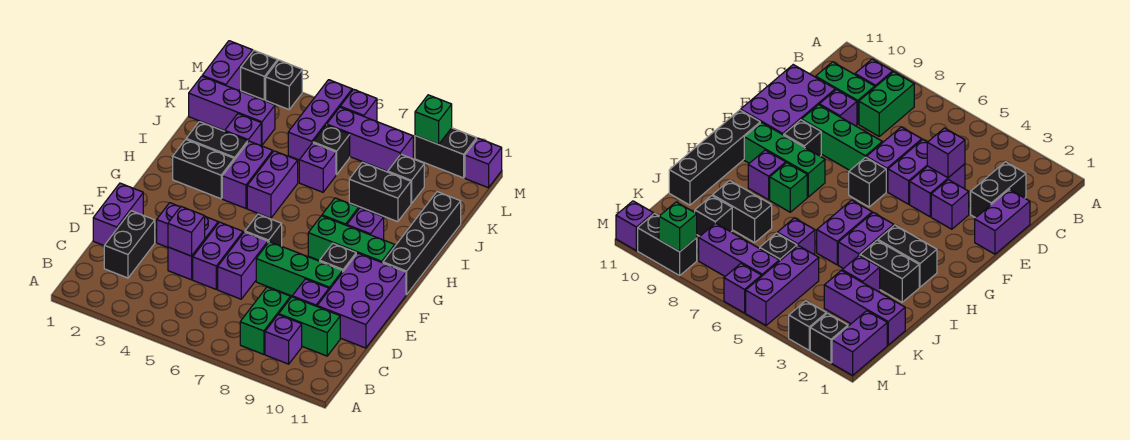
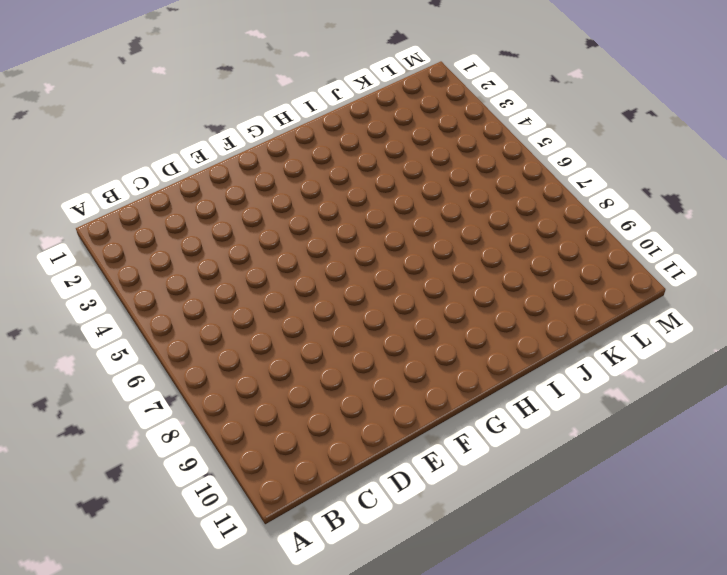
none -> green brick B8:C8 level 1
none -> purple brick B9 level 1
none -> black brick C2:D2 level 1
none -> green brick C9:C10 level 1

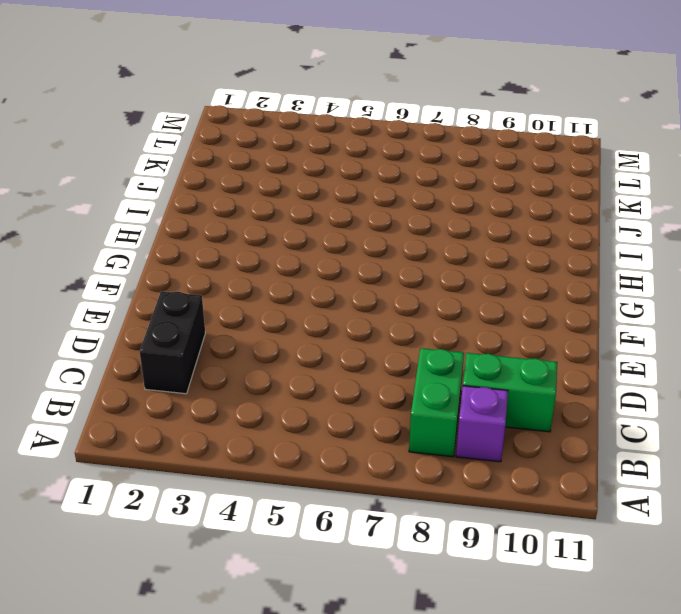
none -> purple brick D1:E1 level 1
none -> purple brick D4:E4 level 1
none -> purple brick D5:E5 level 1
none -> purple brick D6:E6 level 1

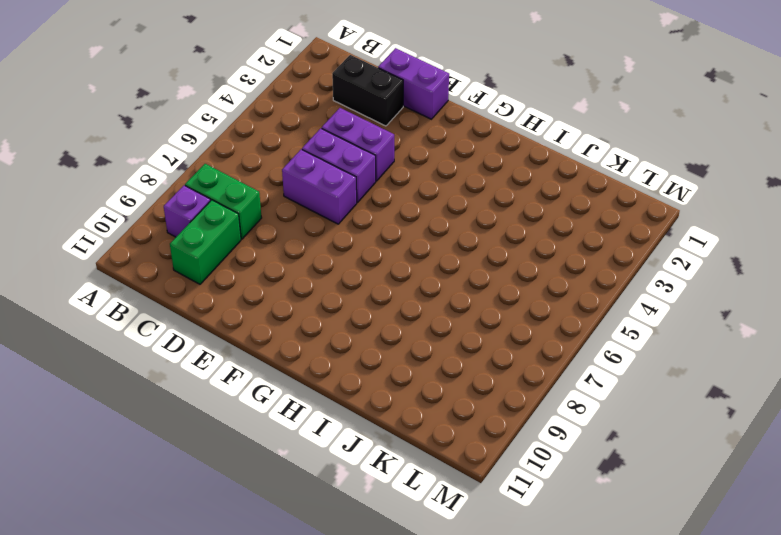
none -> purple brick D9 level 1
none -> purple brick D10:F11 level 1
none -> purple brick E3 level 1
none -> green brick E7:E9 level 1

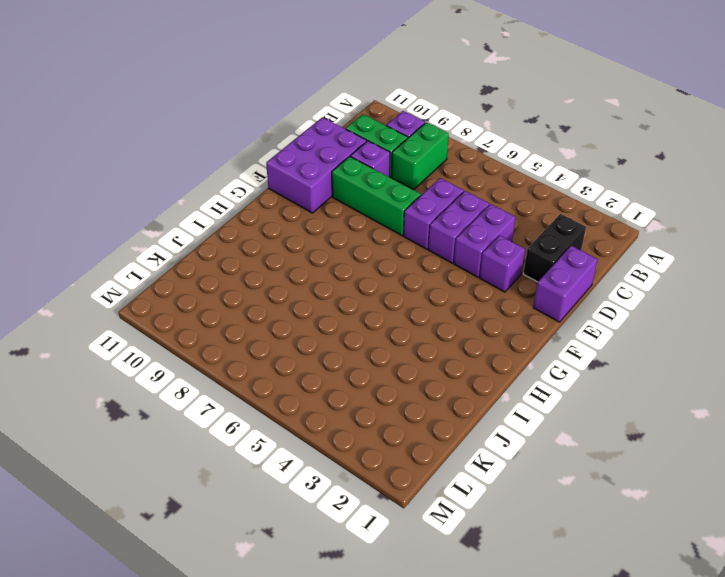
none -> black brick F6 level 1
none -> black brick F9 level 1
none -> green brick G8:G10 level 1
none -> black brick G11:J11 level 1

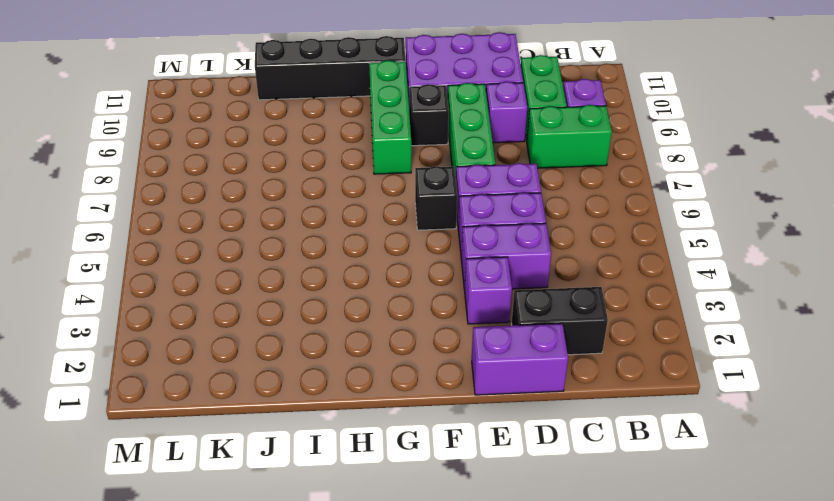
none -> black brick H2:H3 level 1
none -> purple brick H4:I4 level 1
none -> purple brick H5:I5 level 1
none -> green brick H8 level 1

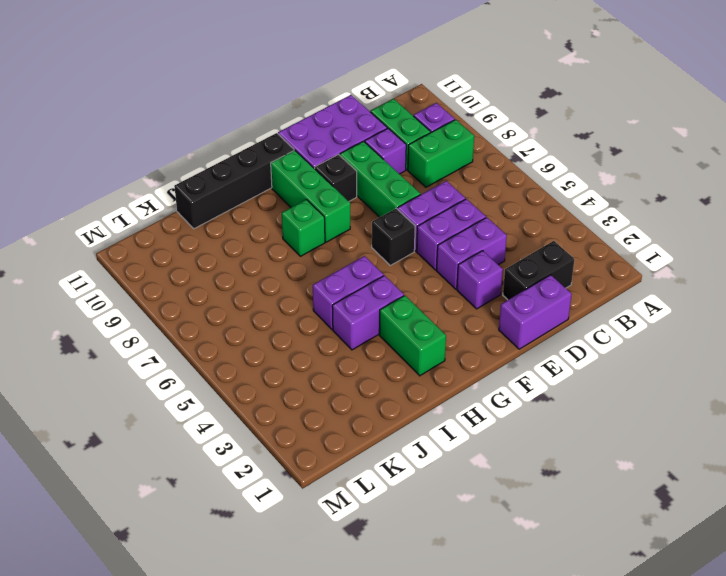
green brick H2:H3 level 1 -> black brick H2:H3 level 1
none -> purple brick H9 level 1
none -> black brick I2:I3 level 1
none -> purple brick J3 level 1
none -> purple brick J6 level 1

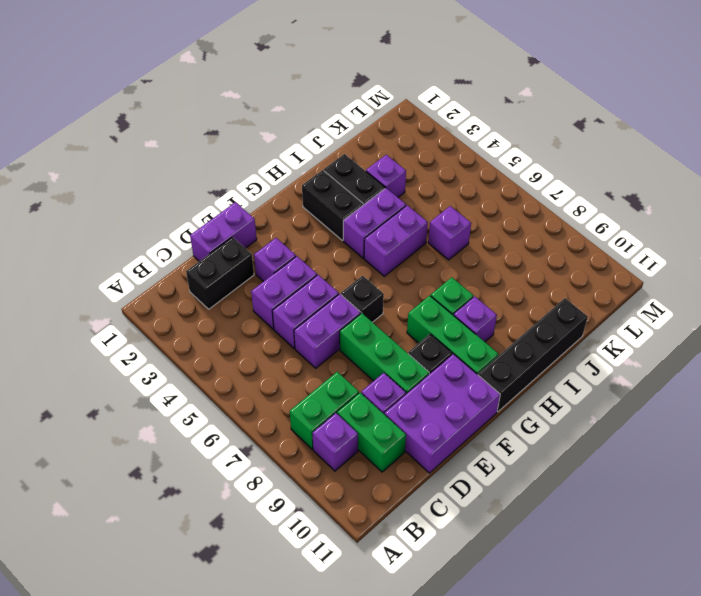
none -> black brick J8:J9 level 1
none -> purple brick K1:K3 level 1
none -> purple brick K5:M5 level 1
none -> black brick K6 level 1

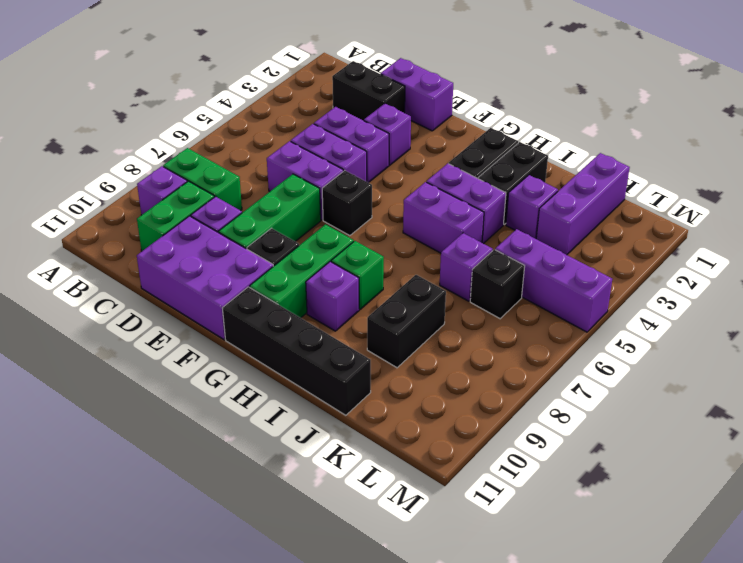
none -> black brick K9 level 1
none -> purple brick L1:M1 level 1
none -> purple brick L6:L8 level 1
none -> black brick M2 level 1

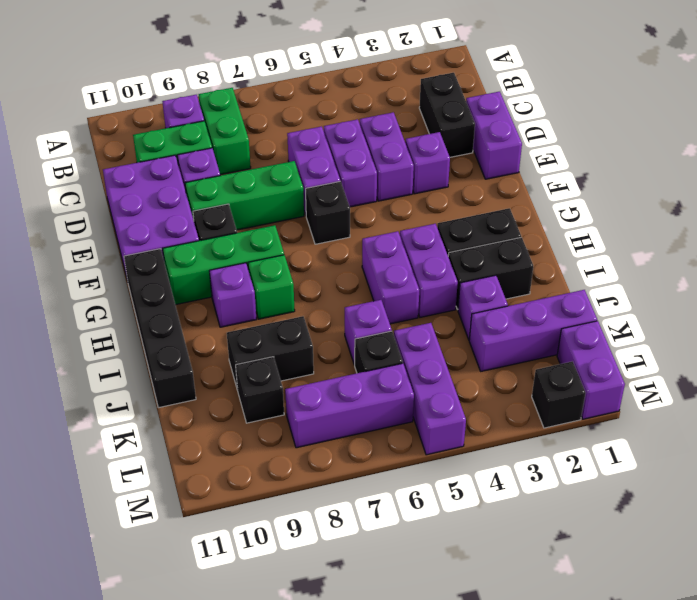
none -> black brick M3 level 1
none -> purple brick M6 level 1
none -> black brick M9:M10 level 1
none -> purple brick M11 level 1

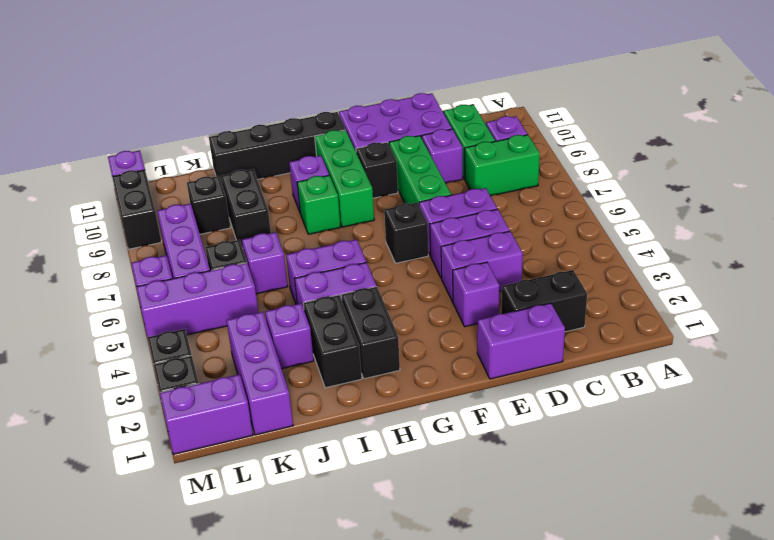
none -> purple brick D4 level 2
none -> green brick M9 level 2

